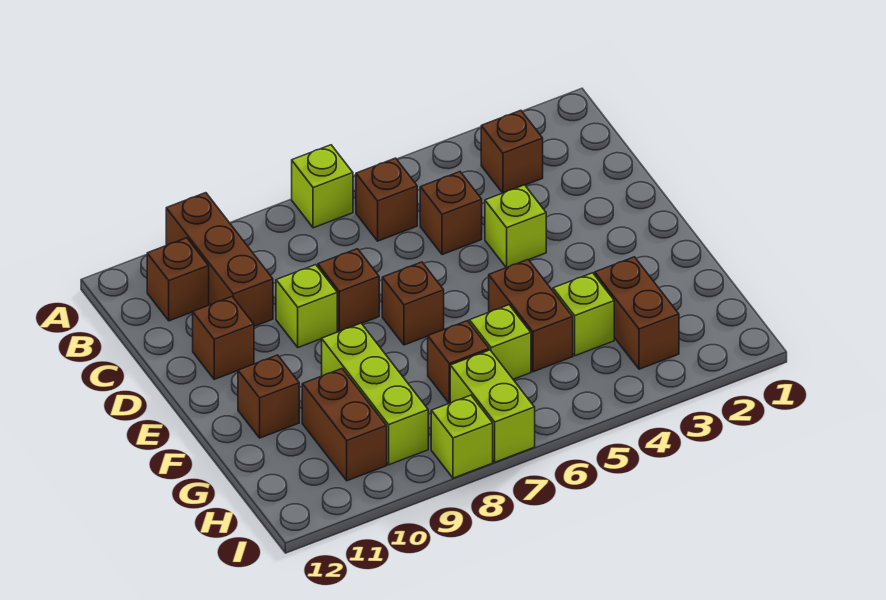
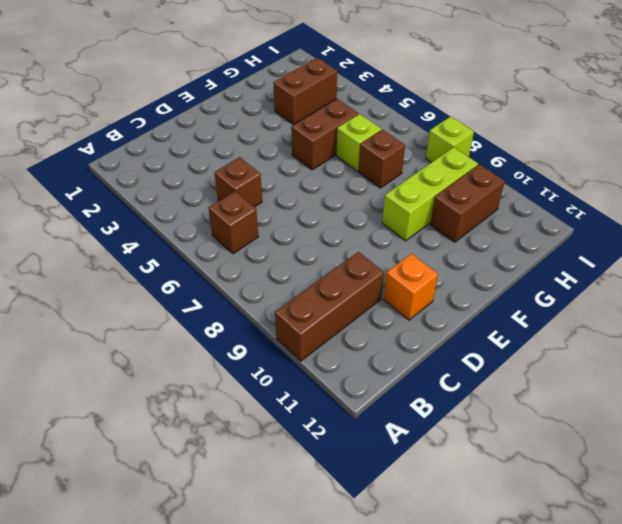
orange brick D11 level 1 -> brown brick D11 level 1
none -> lime brick A7 level 1
none -> brown brick B3 level 1
none -> brown brick B11 level 1

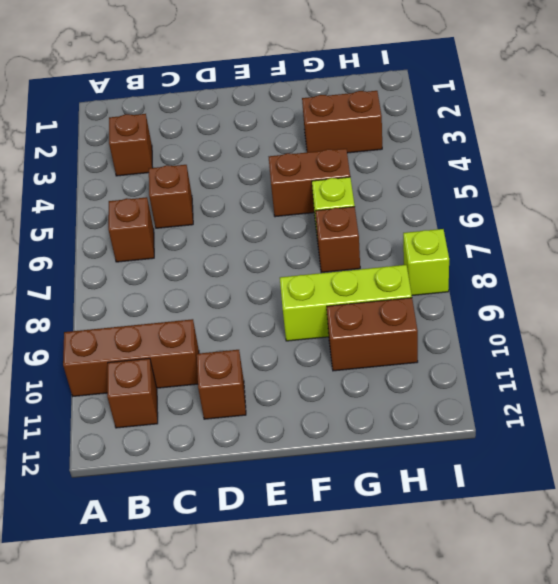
none -> lime brick A7 level 1
none -> lime brick D4 level 1
none -> brown brick D8 level 1

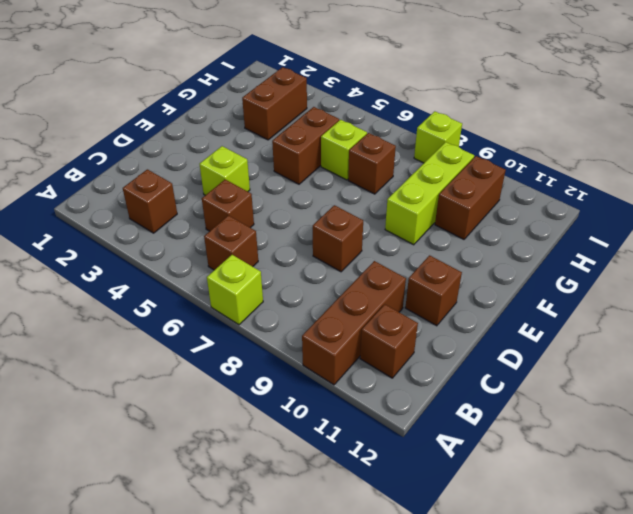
none -> lime brick D9 level 1
none -> brown brick E7 level 1
none -> brown brick F11 level 1

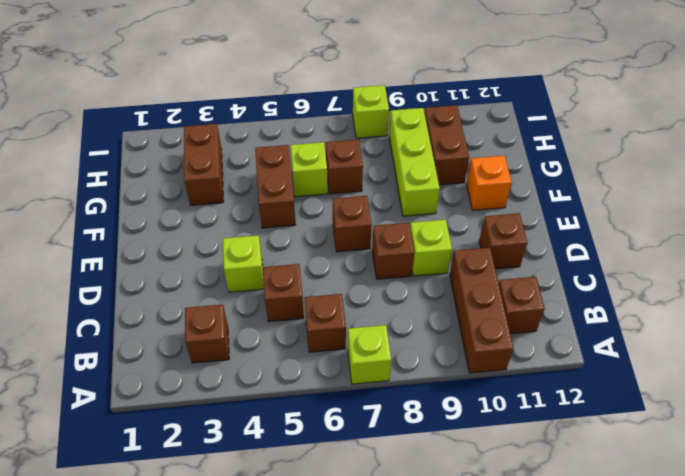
orange brick F11 level 1 -> brown brick F11 level 1
none -> lime brick G4 level 1
none -> lime brick H7:I7 level 1

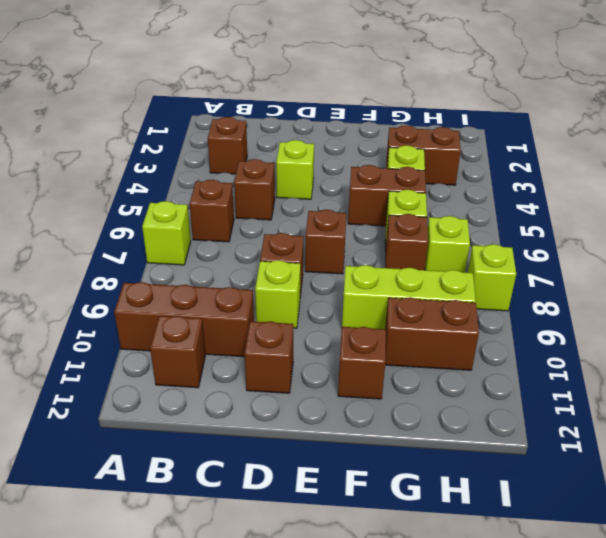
lime brick H7 level 1 -> lime brick H7:I7 level 1

